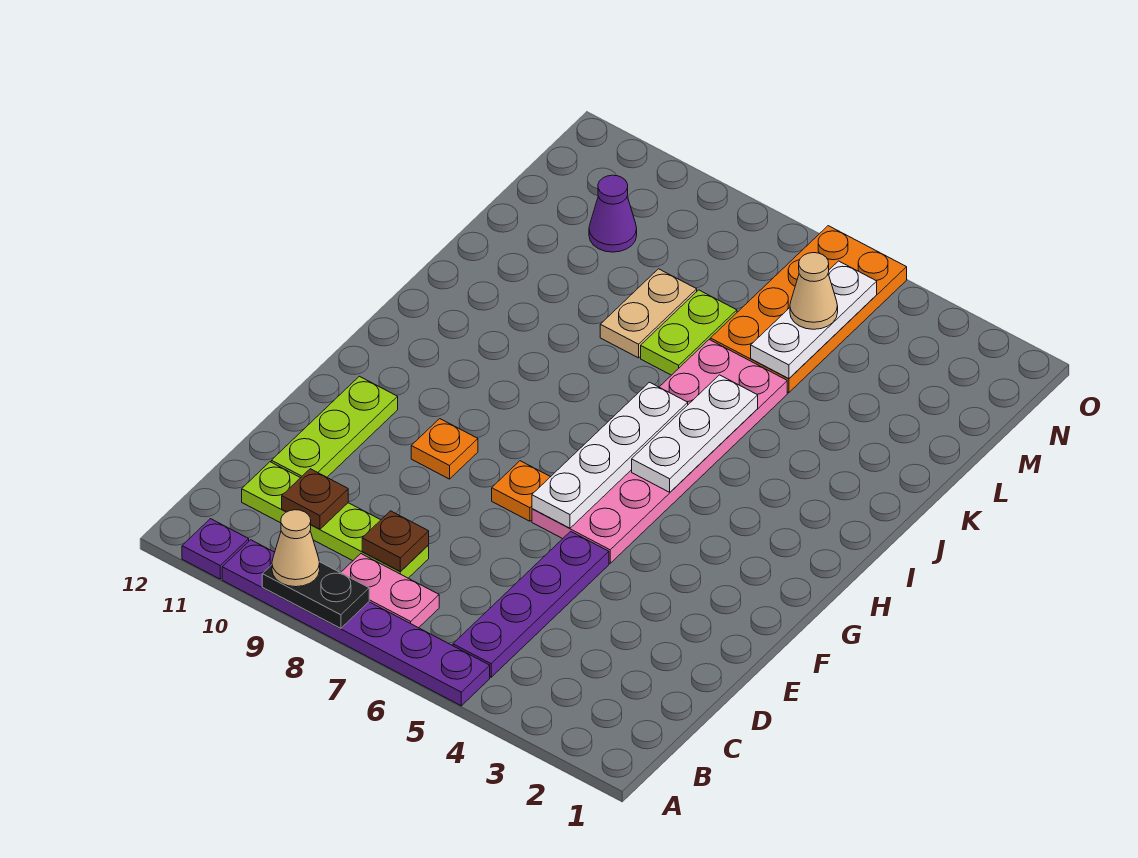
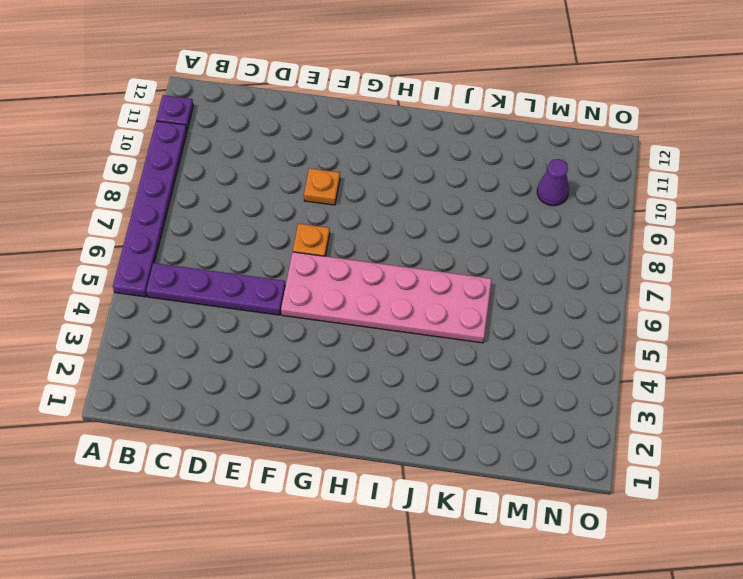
none -> pink plate B7:B8 level 1
none -> lime plate C8:C11 level 1
none -> lime plate D11:F11 level 1

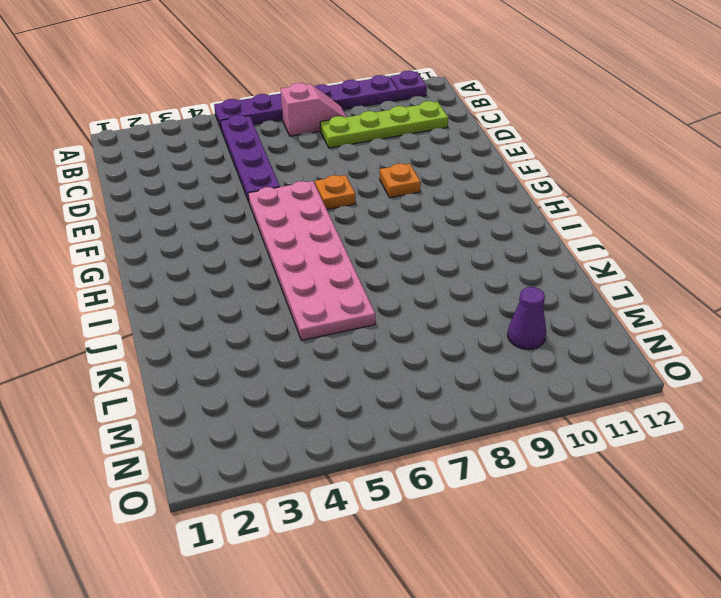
pink slope B7:B8 level 1 top 7 -> pink plate B7:B8 level 1
none -> lime plate D11:F11 level 1
none -> lime plate K7:L7 level 1
none -> tan plate K8:L8 level 1

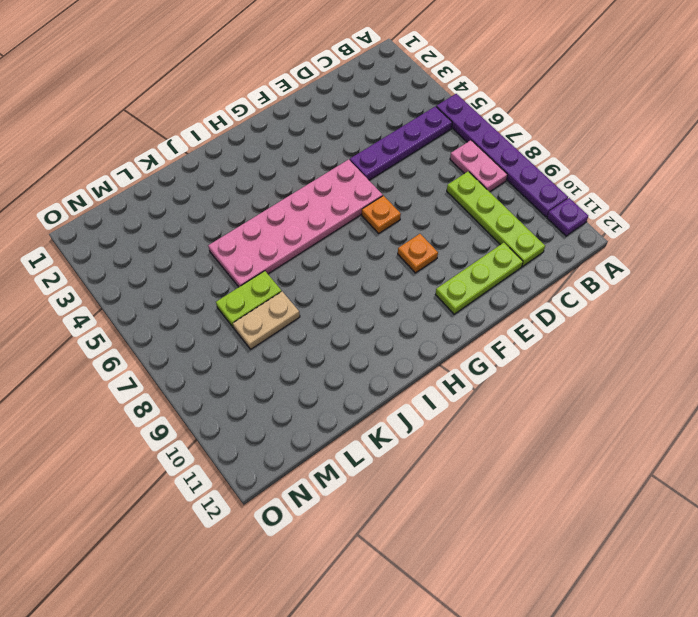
none -> orange plate L5:O6 level 1
none -> purple cone M10 level 1
none -> black plate A8:A9 level 2

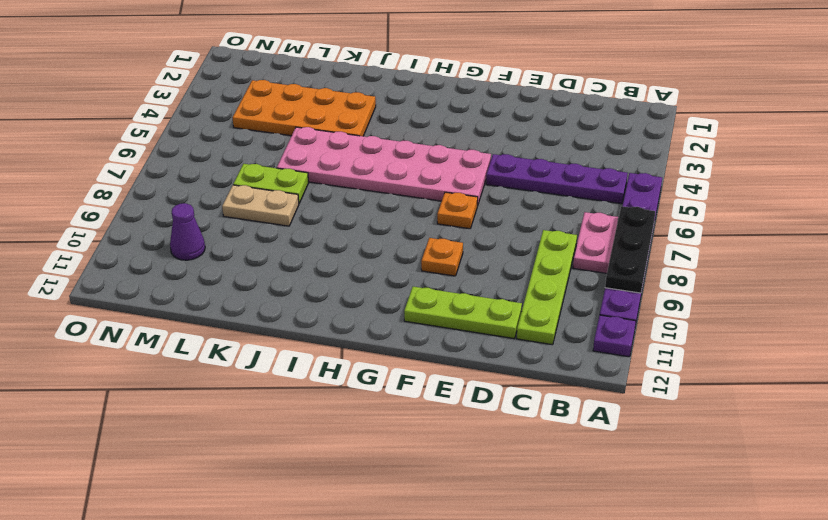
black plate A7:A9 level 2 -> black plate A8:A9 level 2
orange plate J3:M4 level 1 -> orange plate L5:O6 level 1
none -> brown plate C8 level 2
none -> brown plate C10 level 2
none -> white plate F6:I6 level 2

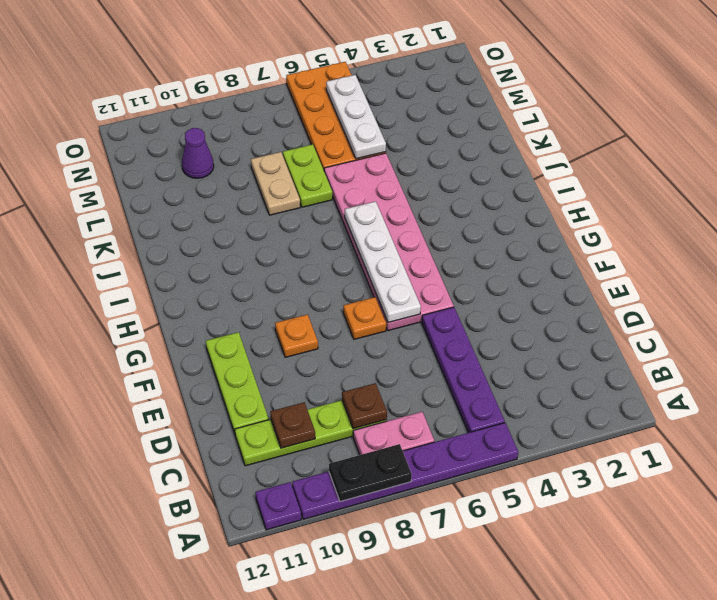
none -> white plate H5:J5 level 2
none -> tan cone A9 level 3
none -> tan cone M5 level 3

